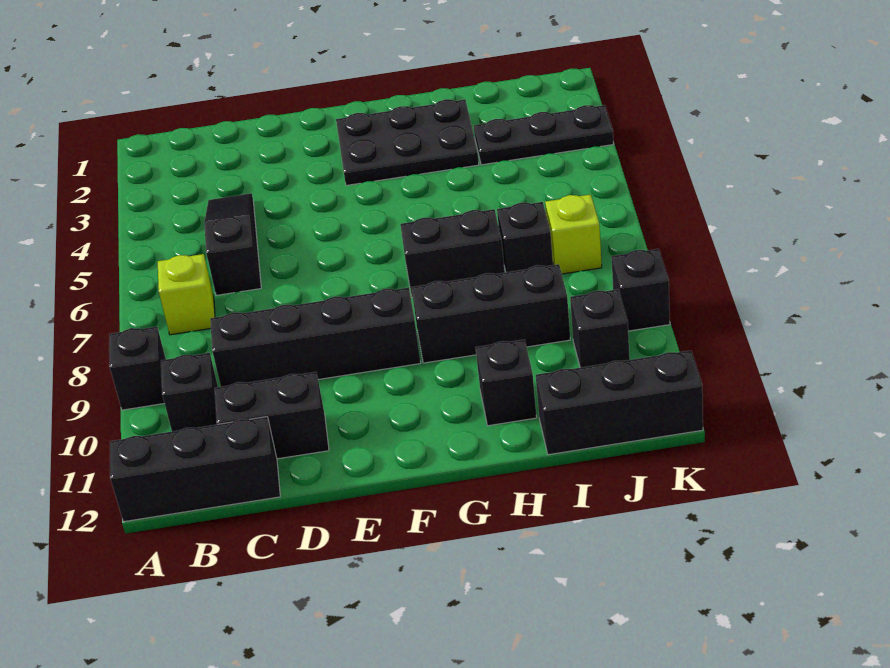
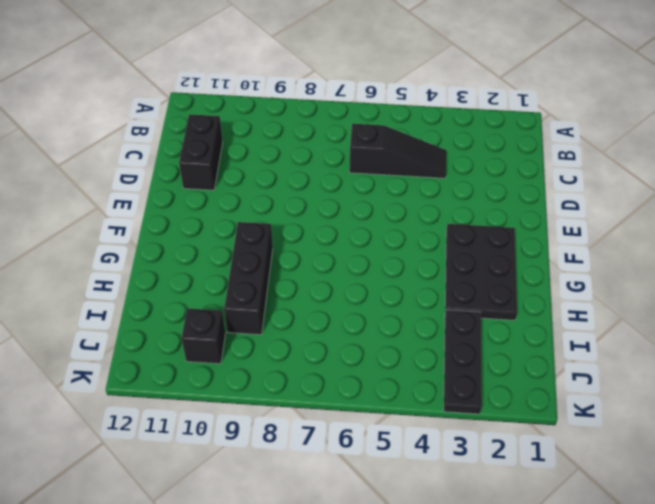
none -> black brick A9 level 1
none -> black brick A12:C12 level 1
none -> lime brick B7 level 1

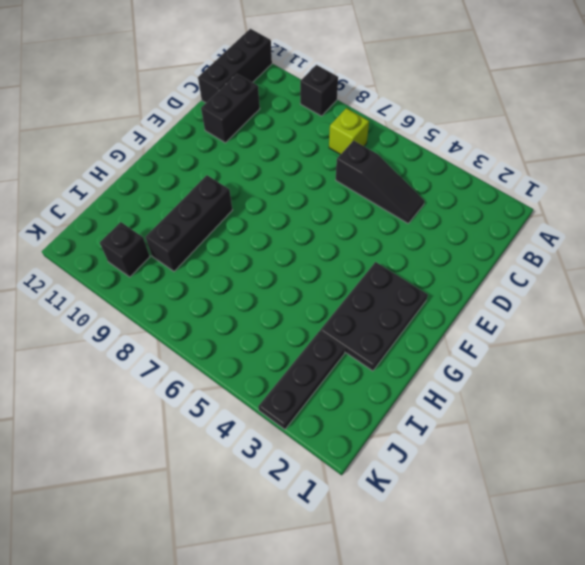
none -> black brick B10 level 1
none -> black brick C9:F9 level 1
none -> black brick G7:H7 level 1

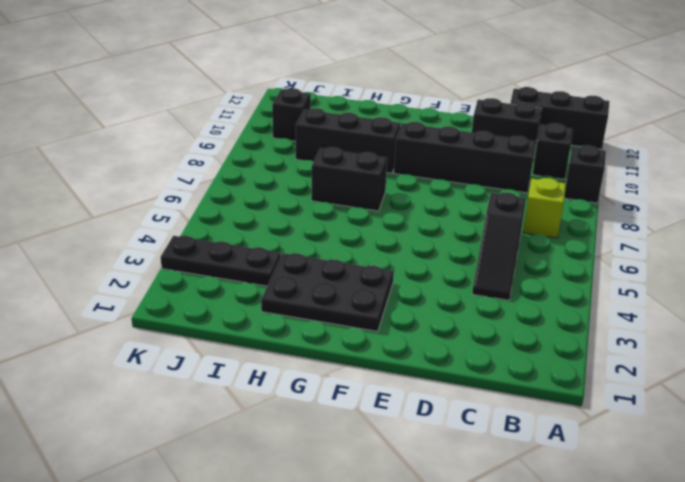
none -> black brick H11 level 1
none -> black brick I7 level 1
none -> black brick I12:K12 level 1

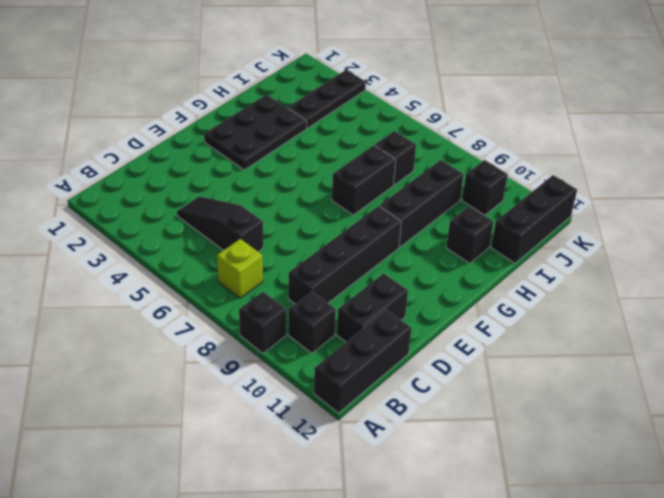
none -> lime brick J7 level 1
none -> black brick K9 level 1

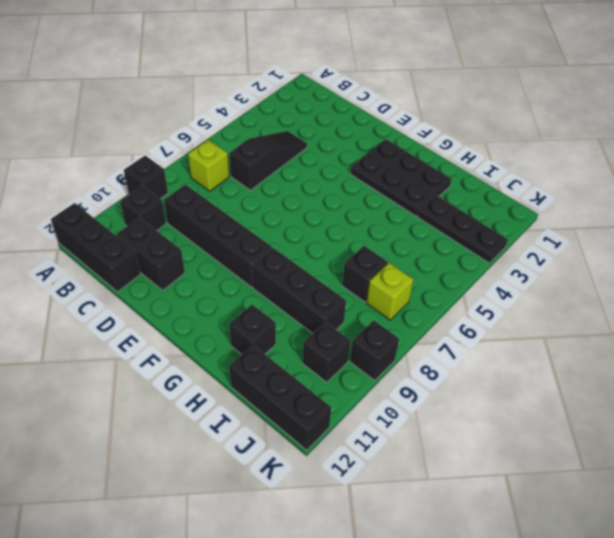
none -> black brick G7:H7 level 1

